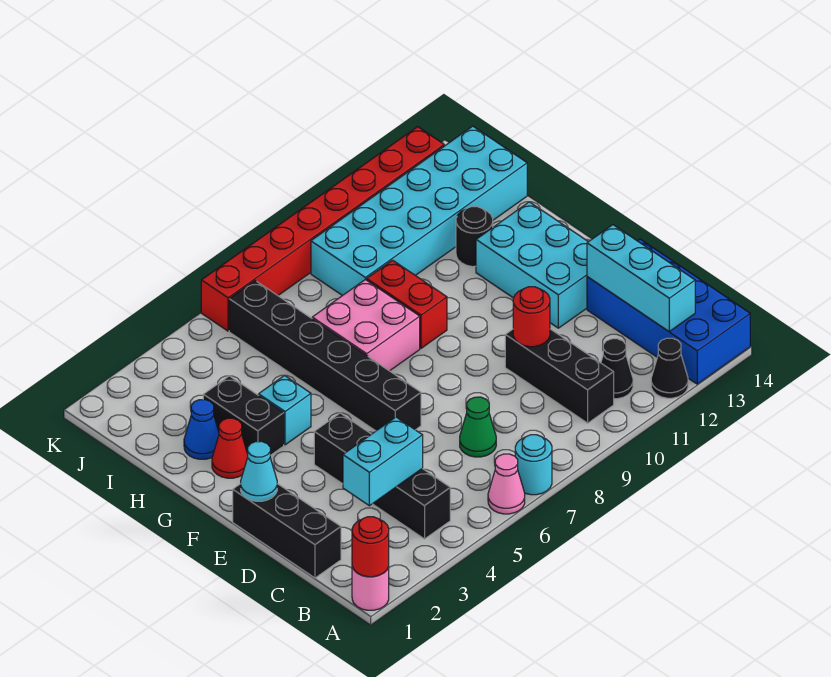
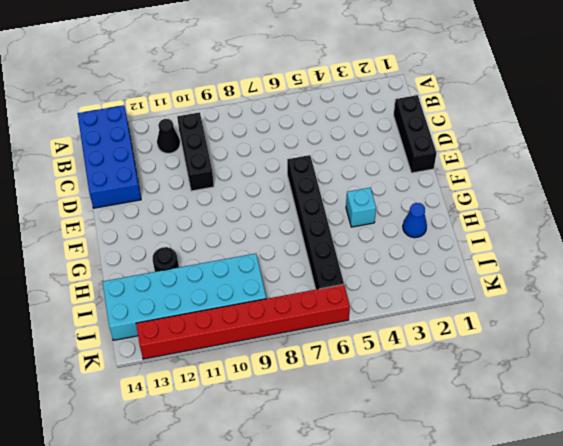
none -> pink round brick A1 level 1
none -> pink cone A6 level 1
none -> cyan round brick A7 level 1

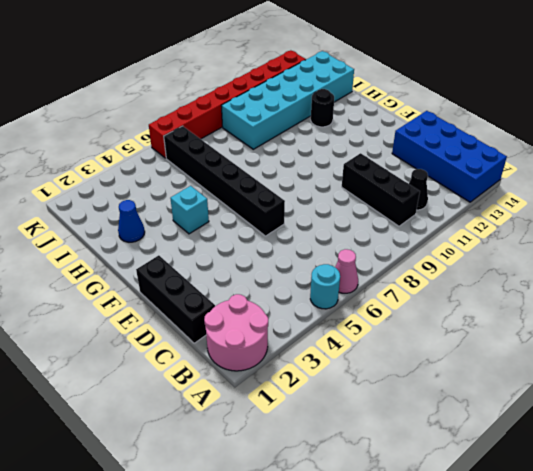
pink round brick A1:B2 level 1 -> pink round brick A1 level 1
cyan round brick A5 level 1 -> cyan round brick A7 level 1
none -> black cone A12 level 1
none -> black brick B4:E4 level 1
none -> green cone C7 level 1

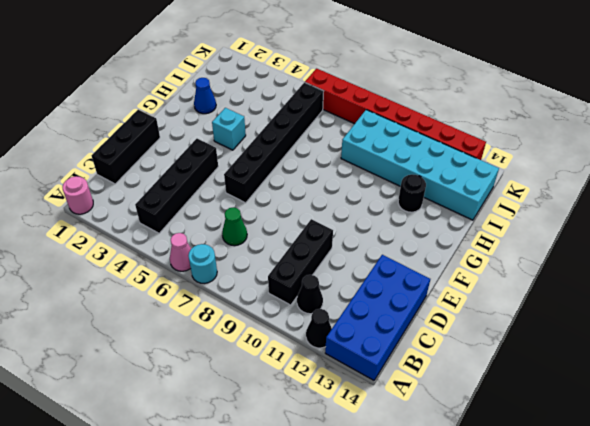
none -> cyan brick E12:G13 level 1
none -> red cone G2 level 1
none -> black brick G3:H3 level 1

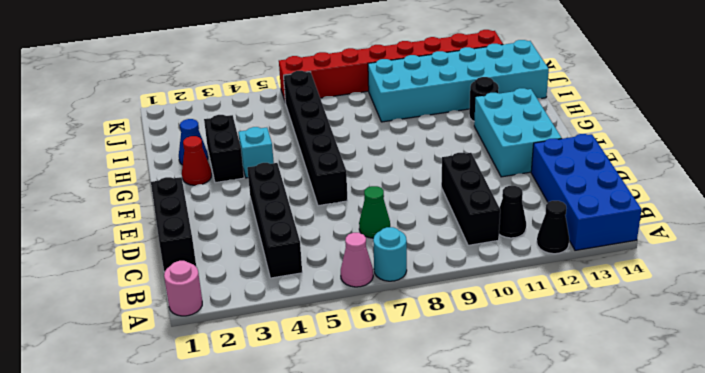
none -> pink brick G7:H8 level 1
none -> red brick G9:H9 level 1
none -> red round brick A1 level 2

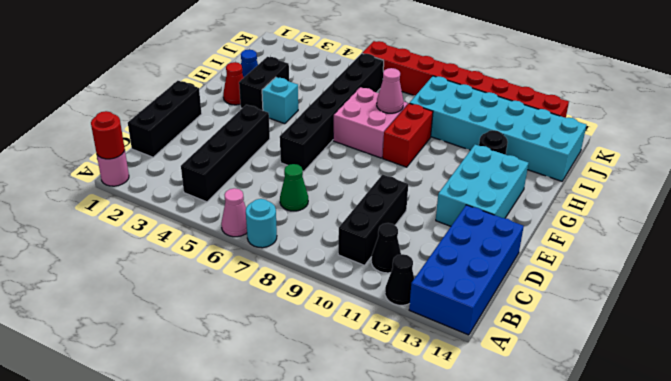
pink cone H8 level 2 -> none
none -> cyan brick B13:D13 level 2
none -> cyan brick C3:C4 level 2
none -> red round brick D10 level 2

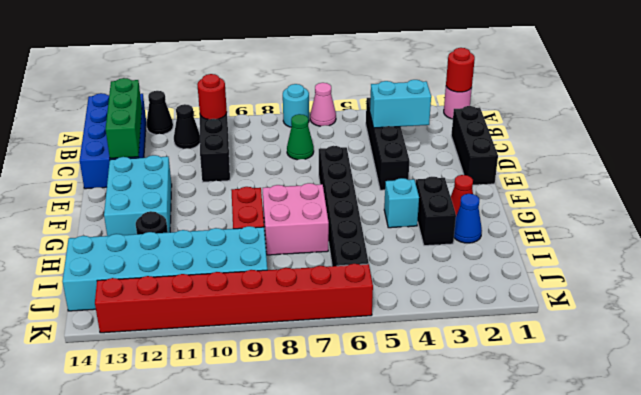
red round brick B10 level 2 -> red round brick D10 level 2
green brick B13:D13 level 2 -> cyan brick B13:D13 level 2
none -> cyan cone E1 level 2

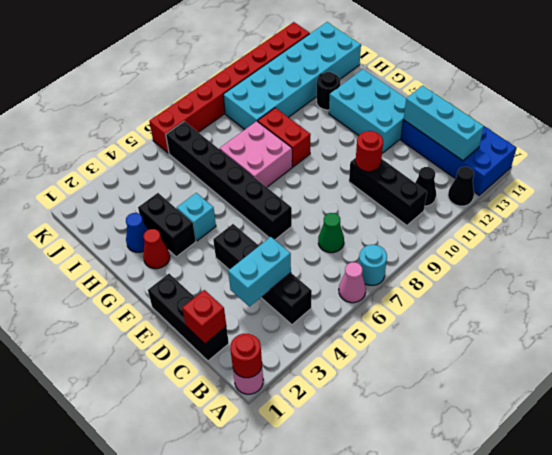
red brick C1 level 2 -> none
none -> cyan cone E1 level 2

